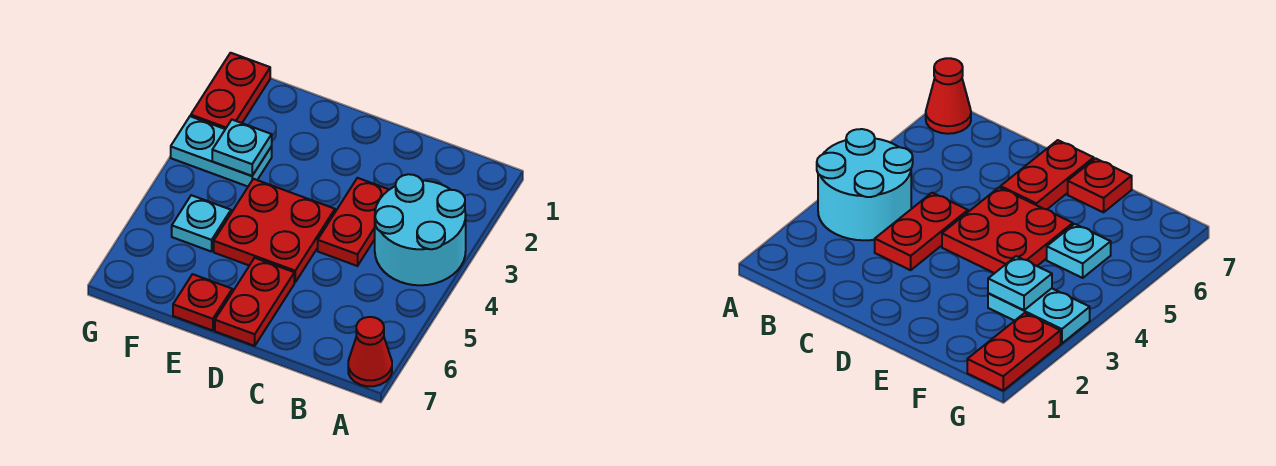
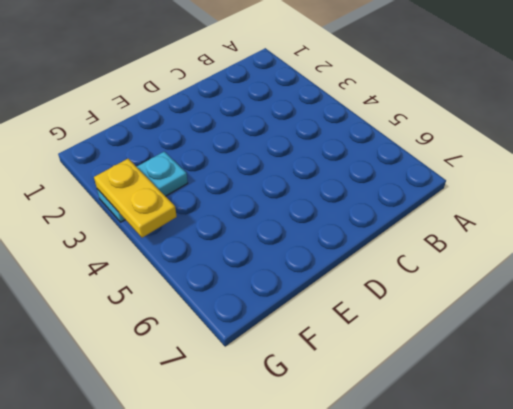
yellow plate G3:G4 level 2 -> none
none -> cyan round brick A3:B4 level 1
none -> red cone A7 level 1

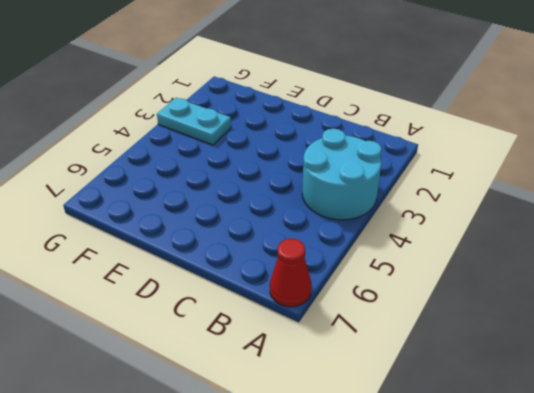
none -> red plate C3:C4 level 1
none -> red plate D4:E5 level 1

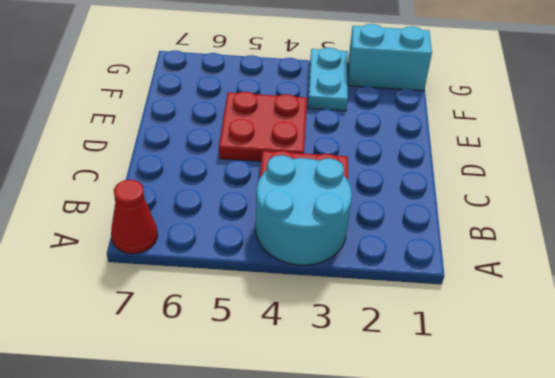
cyan brick G1:G2 level 1 -> red plate G1:G2 level 1
none -> red plate D6:D7 level 1
none -> red plate E7 level 1

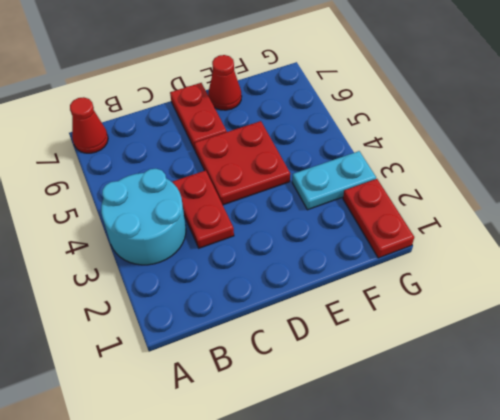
red cone E7 level 1 -> red plate E7 level 1
none -> cyan plate F5 level 1
none -> cyan plate F3 level 2

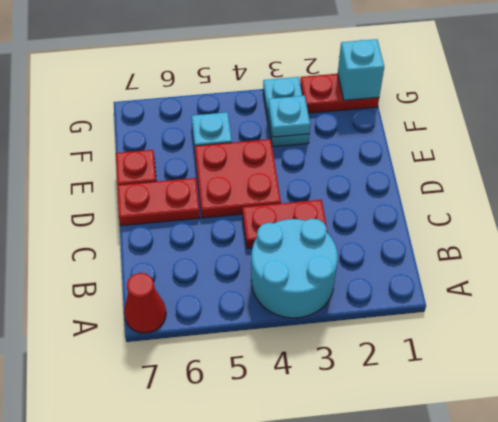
cyan brick G1 level 2 -> none

